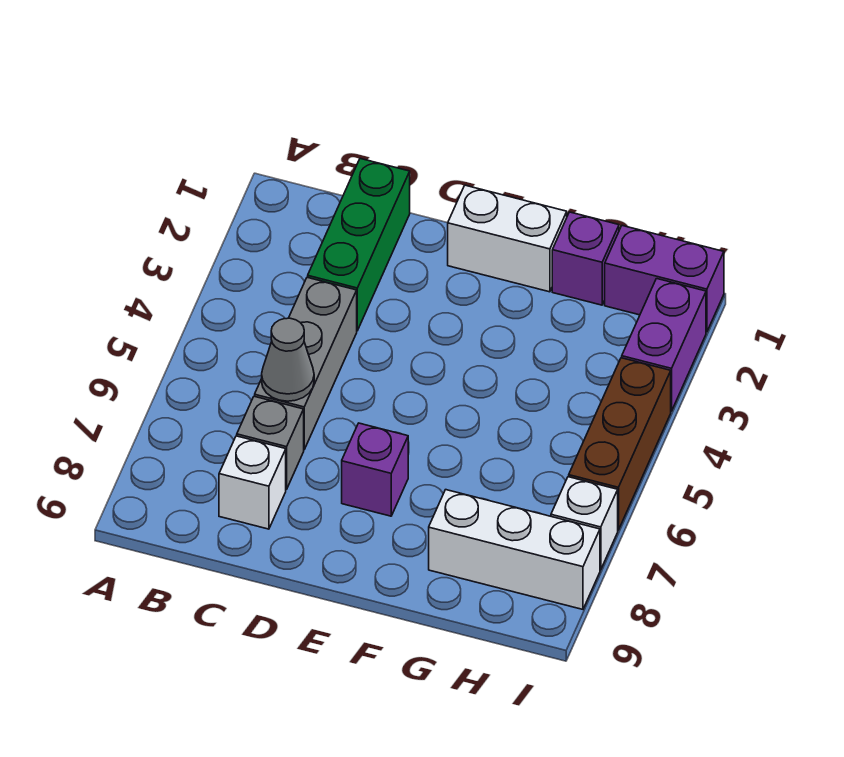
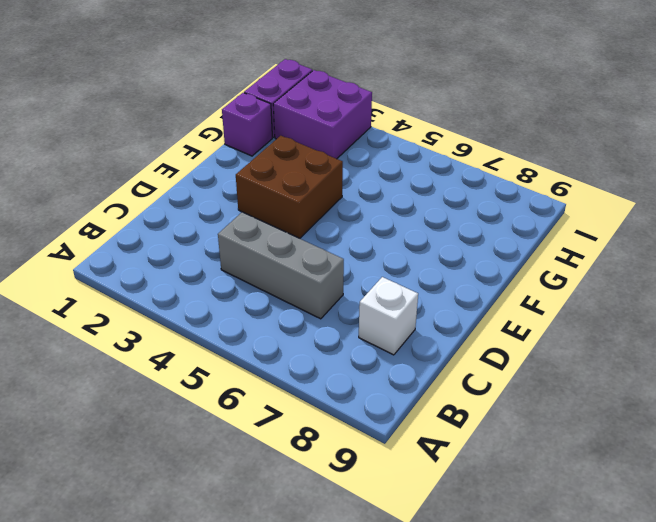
brown brick E3:F4 level 1 -> none
purple brick H2:I3 level 1 -> purple brick I2:I3 level 1
none -> green brick C1:C3 level 1
none -> grey brick C7 level 1
none -> white brick E1:F1 level 1

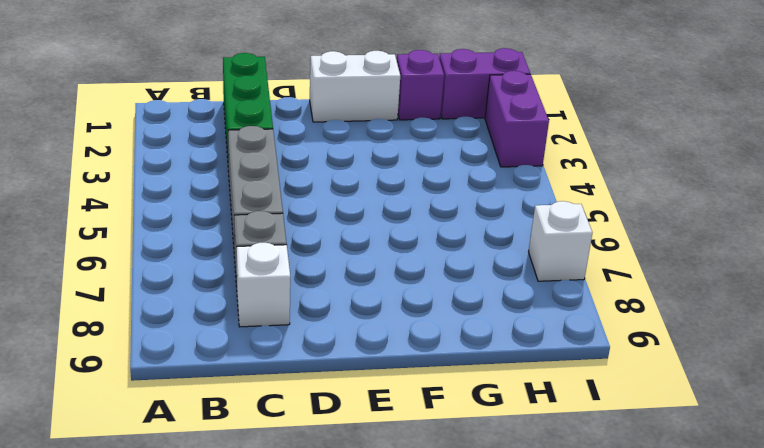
none -> purple brick E7 level 1
none -> white brick G8:I8 level 1
none -> brown brick I4:I6 level 1

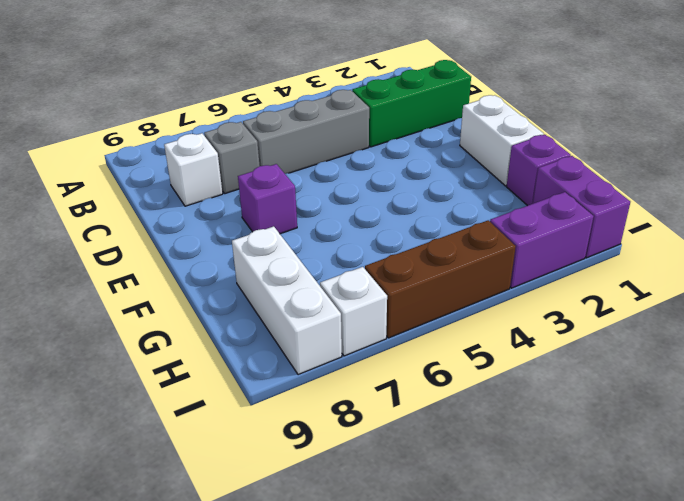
none -> grey cone C6 level 2

